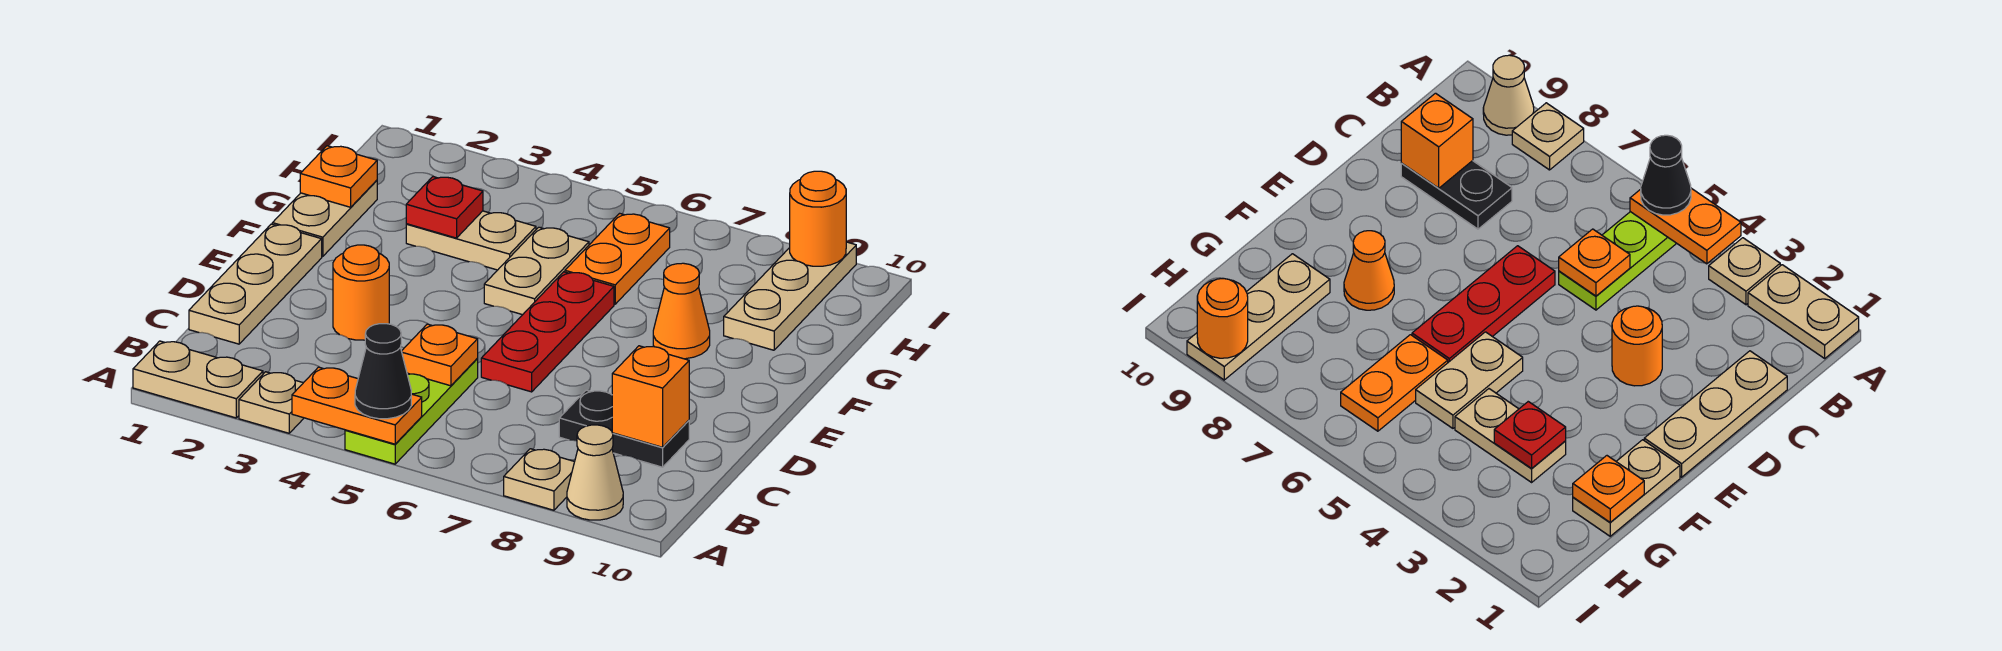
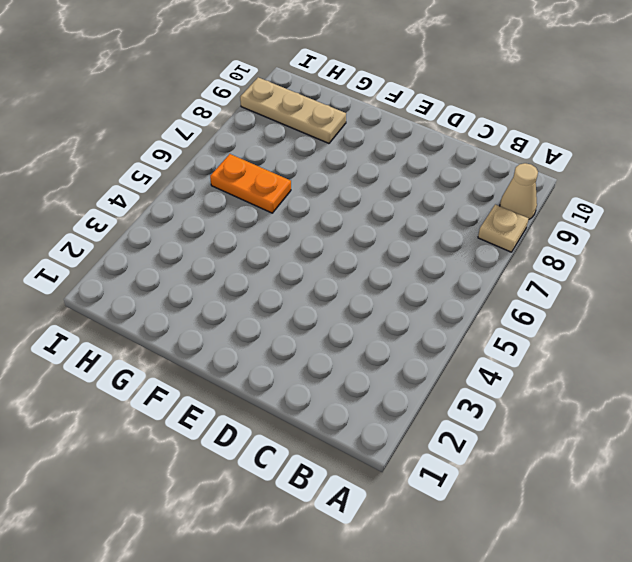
none -> tan plate A1:A2 level 1
none -> tan plate A3 level 1
none -> lime plate A5:C5 level 1

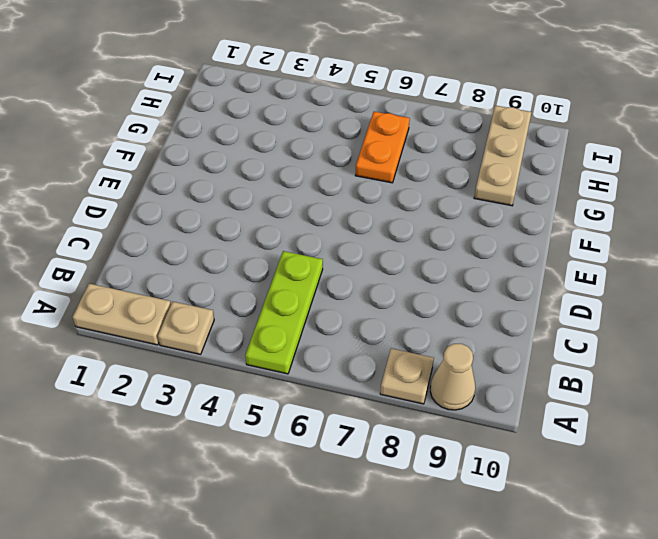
none -> tan plate C1:E1 level 1
none -> black plate C8:C9 level 1
none -> orange round brick D3 level 1

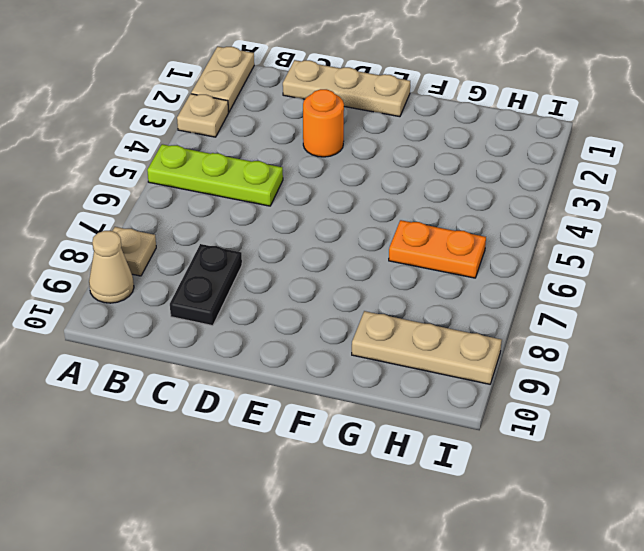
none -> red plate D6:F6 level 1
none -> tan plate F1:G1 level 1
none -> tan plate F5:G5 level 1

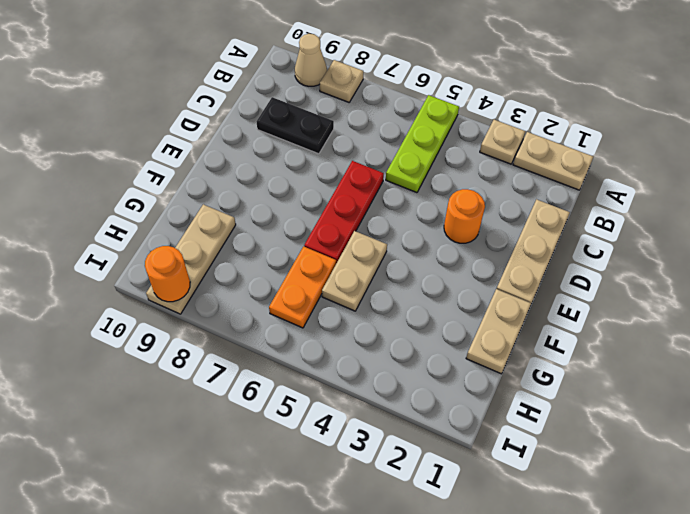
none -> orange cone F8 level 1
none -> tan plate G3:G4 level 1
none -> orange plate A4:A5 level 2

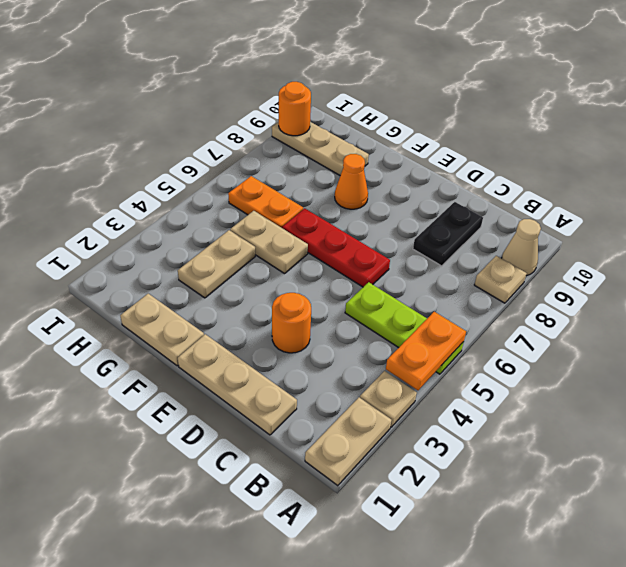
none -> orange plate C5 level 2
none -> orange brick C9 level 2
none -> orange plate G1 level 2

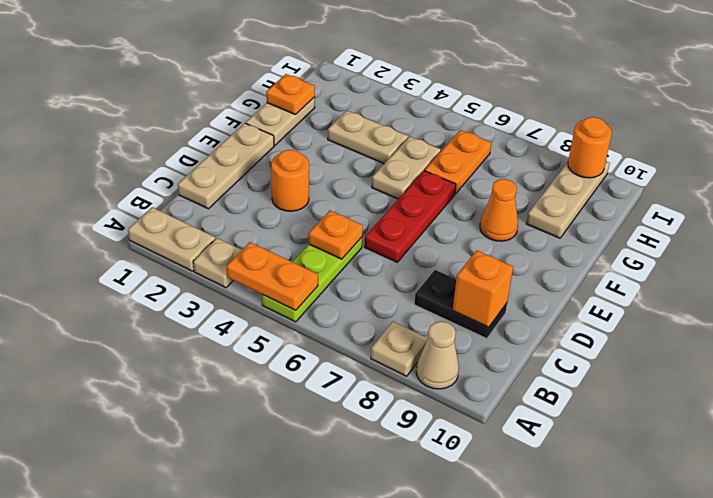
none -> red plate G3 level 2
none -> black cone A5 level 3

